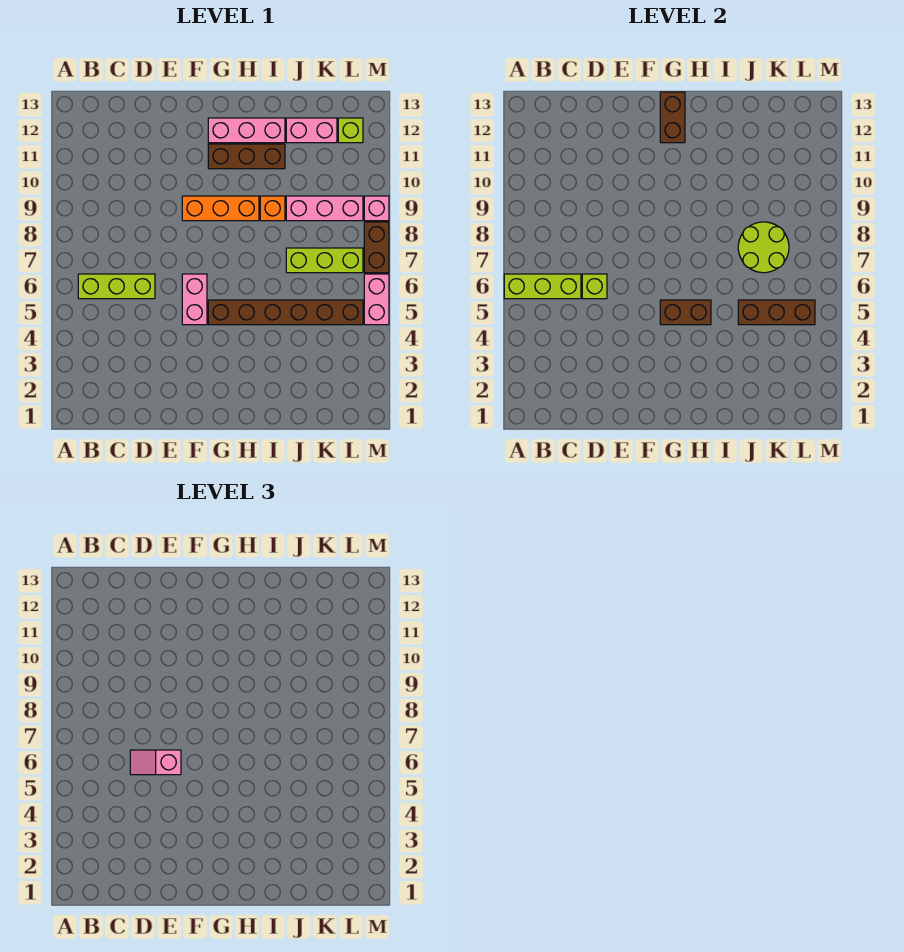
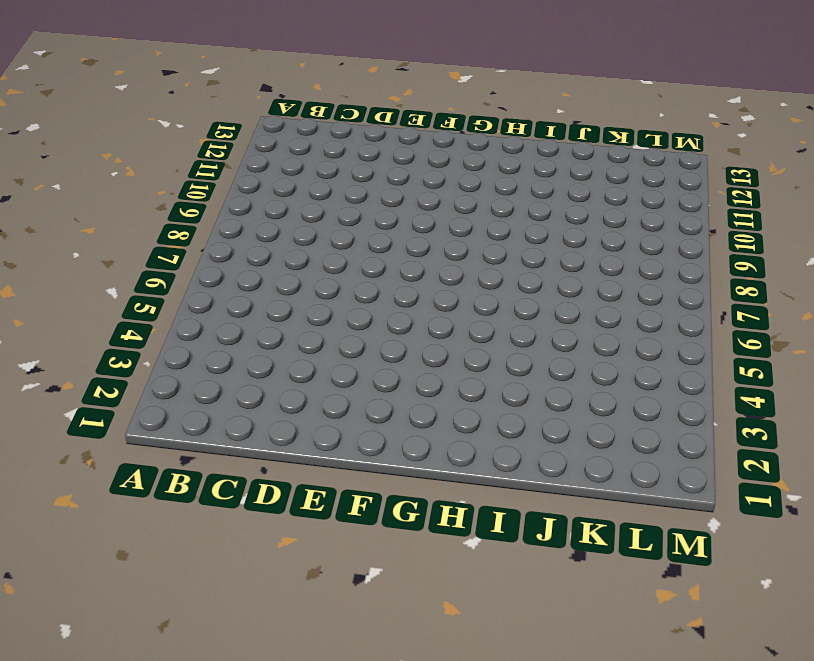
none -> lime brick B6:D6 level 1
none -> pink brick F5:F6 level 1
none -> orange brick F9:H9 level 1

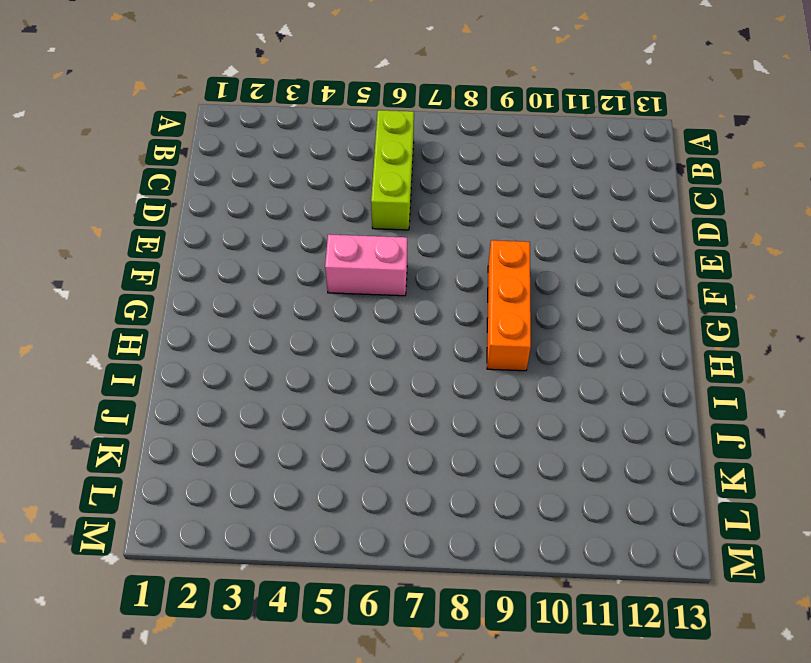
none -> brown brick G5:L5 level 1
none -> brown brick G11:I11 level 1
none -> pink brick G12:I12 level 1

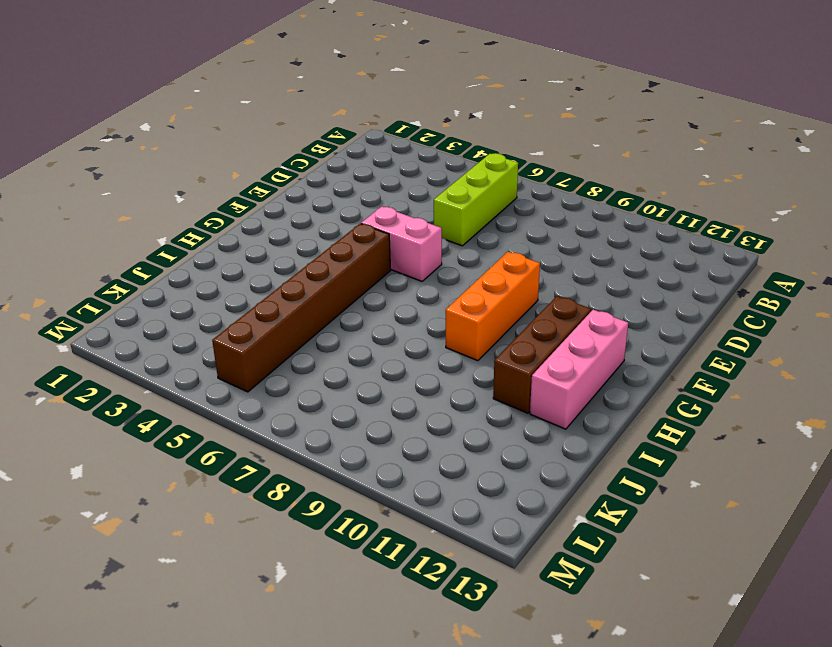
none -> orange brick I9 level 1
none -> lime brick J7:L7 level 1
none -> pink brick J9:L9 level 1

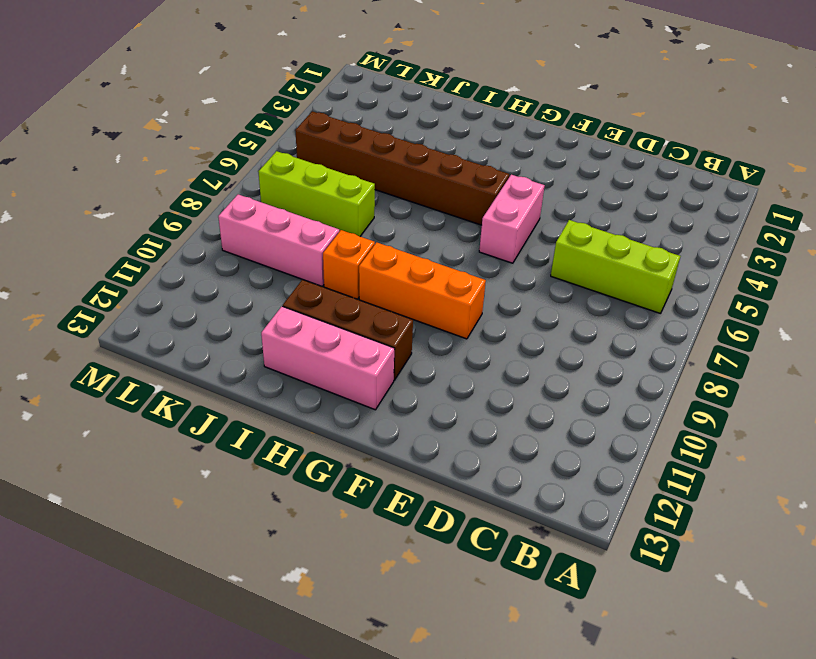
none -> pink brick J12:K12 level 1
none -> lime brick L12 level 1
none -> pink brick M5:M6 level 1

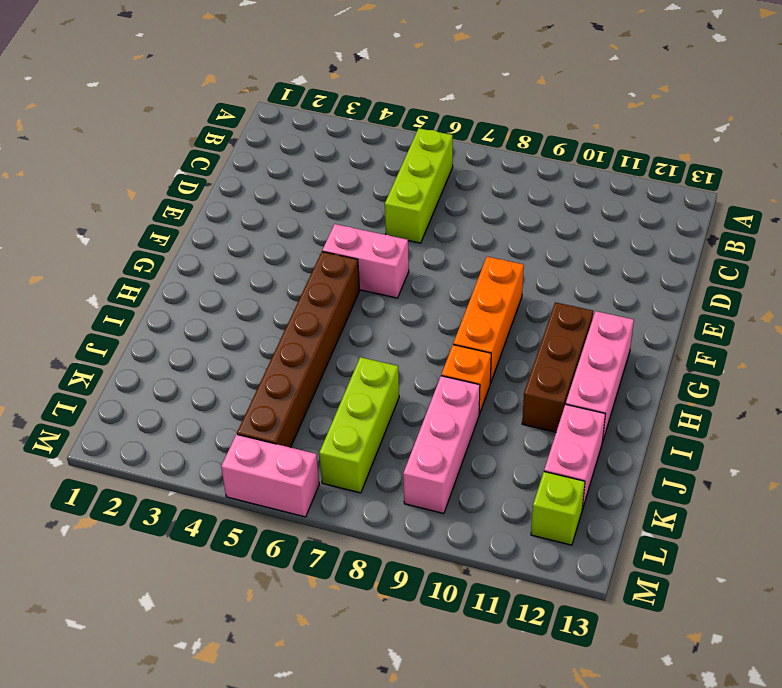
none -> brown brick M7:M8 level 1
none -> pink brick M9 level 1
none -> lime brick A6:C6 level 2

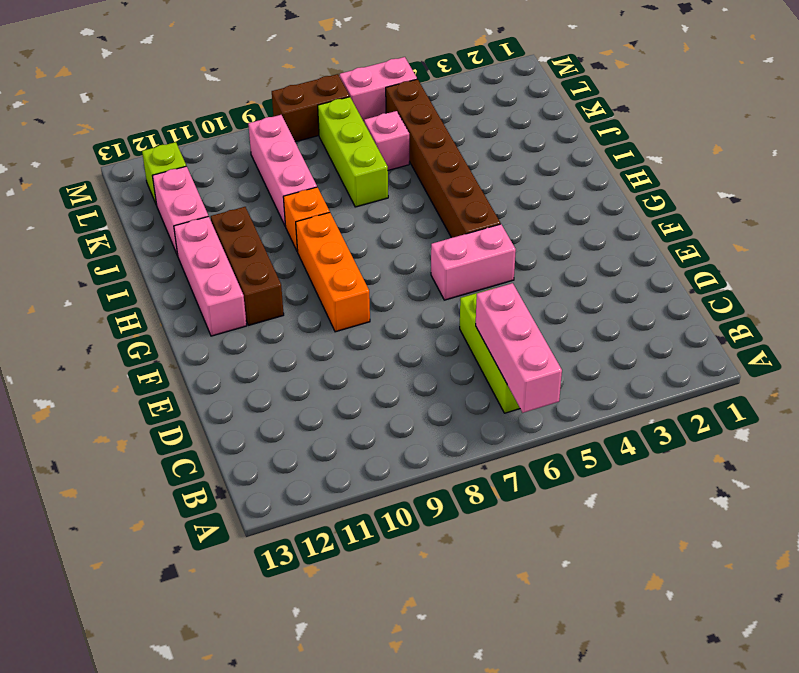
pink brick A6:C6 level 2 -> lime brick A6:C6 level 2
pink brick K6 level 1 -> pink brick M9 level 1
none -> lime brick D6 level 2
none -> brown brick G5:H5 level 2
none -> brown brick G12:G13 level 2

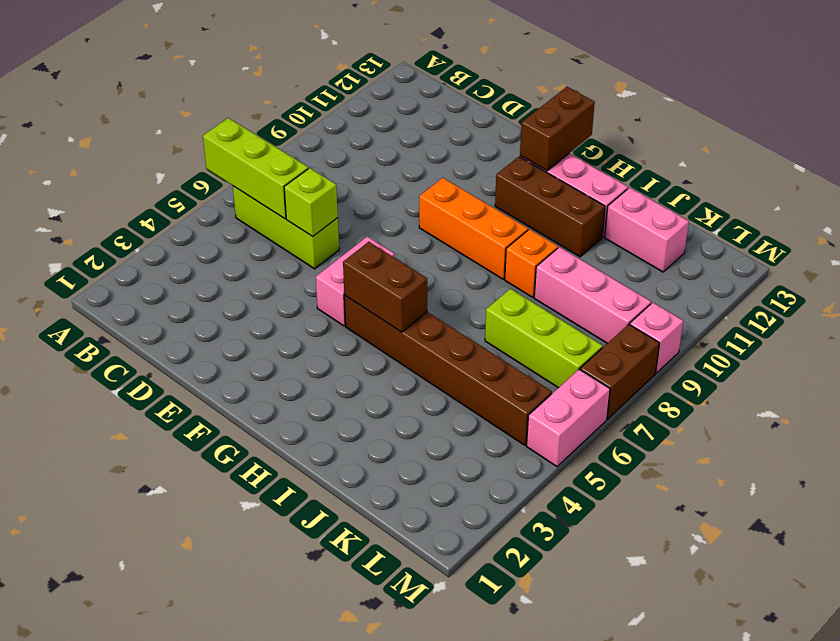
none -> lime brick L12 level 1
none -> brown brick J5:L5 level 2
none -> lime round brick J7:K8 level 2

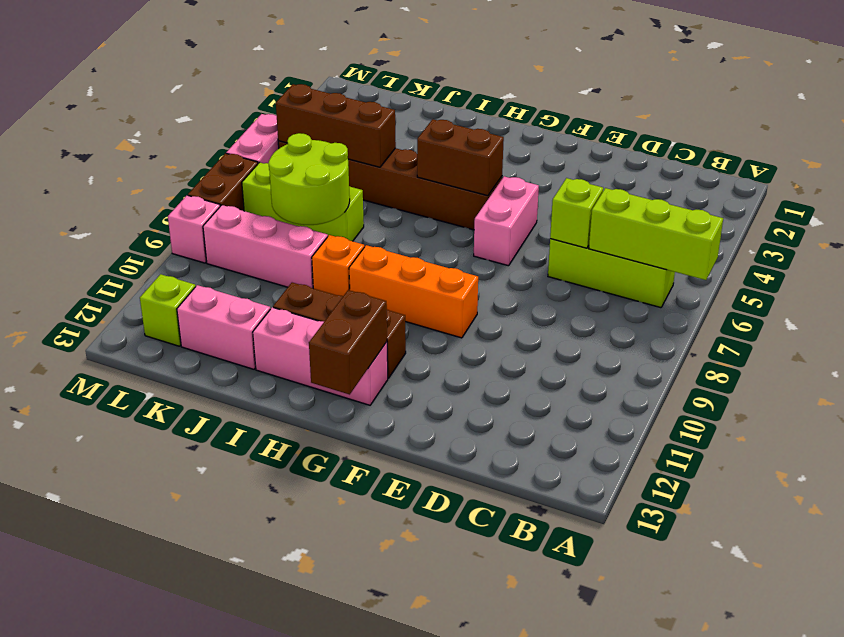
none -> pink slope D6:E6 level 3 top E

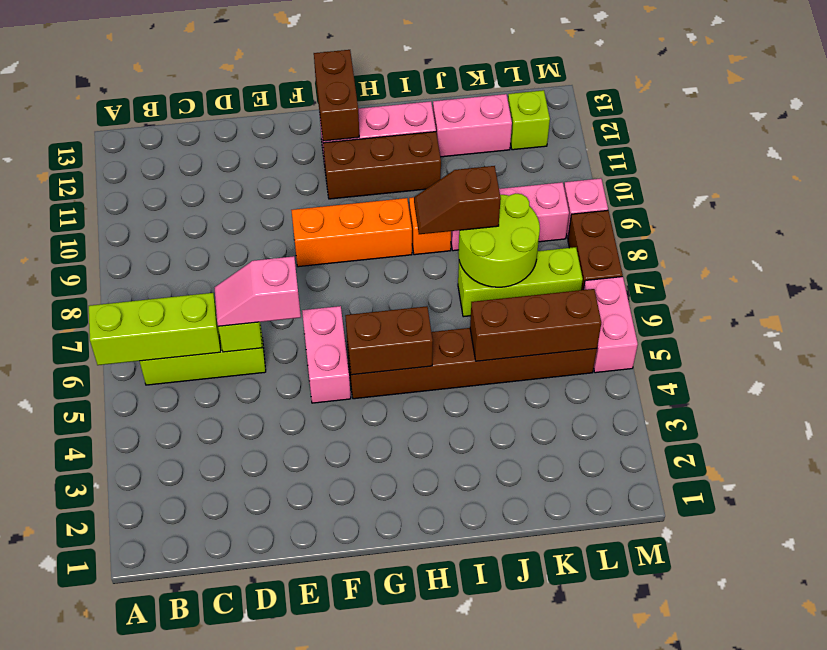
brown slope I8:J8 level 3 top J -> none

